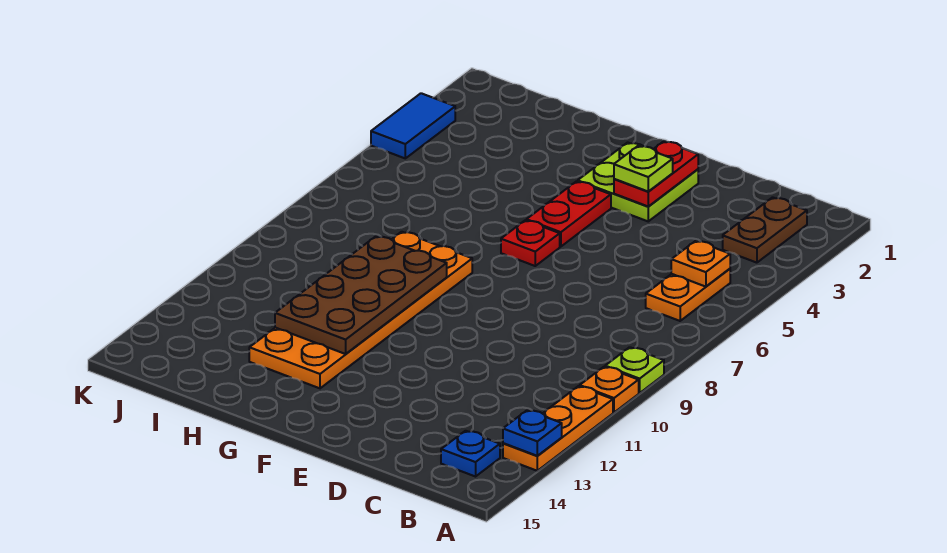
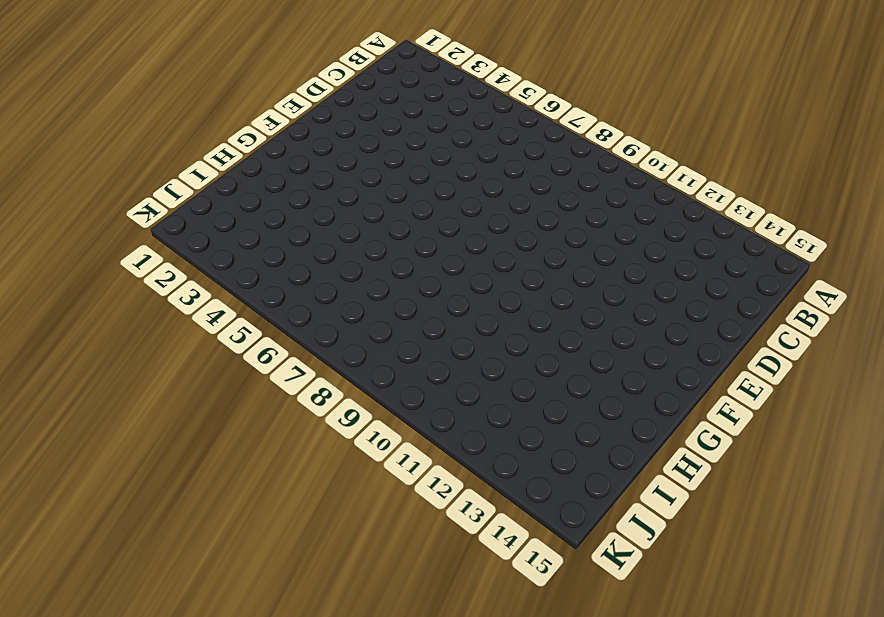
none -> lime plate A9 level 1
none -> orange plate A10 level 1
none -> orange plate A11:A13 level 1

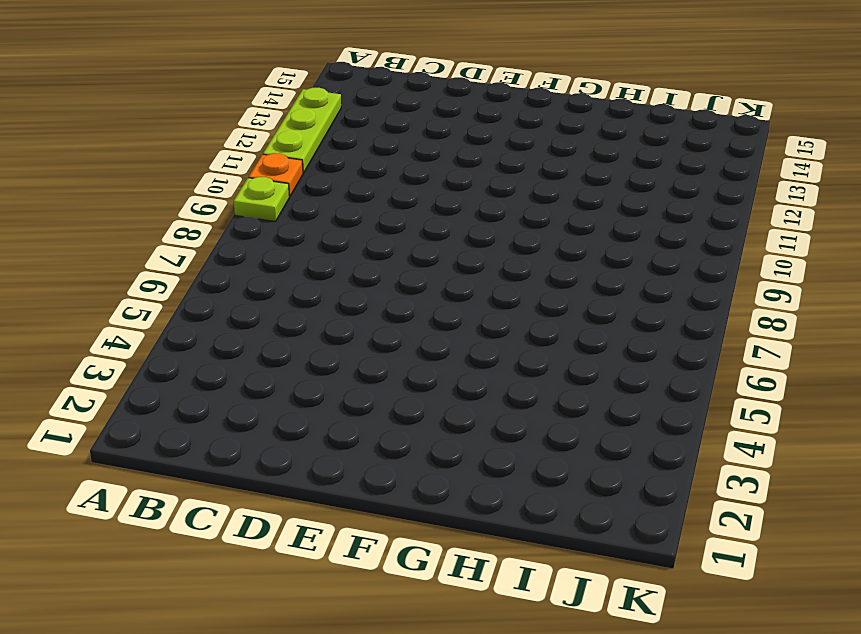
lime plate A11:A13 level 1 -> orange plate A11:A13 level 1
none -> brown plate B2:B3 level 1
none -> orange plate B5:B6 level 1
none -> blue plate B14 level 1

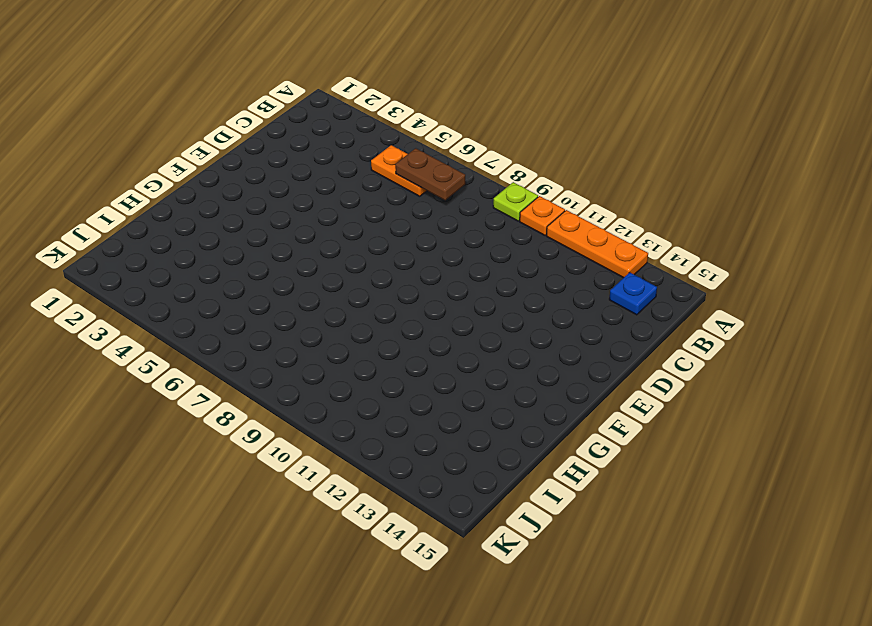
brown plate B6:B7 level 2 -> brown plate B2:B3 level 1
none -> lime plate E2:F3 level 1
none -> red plate F4:F5 level 1
none -> red plate F6 level 1

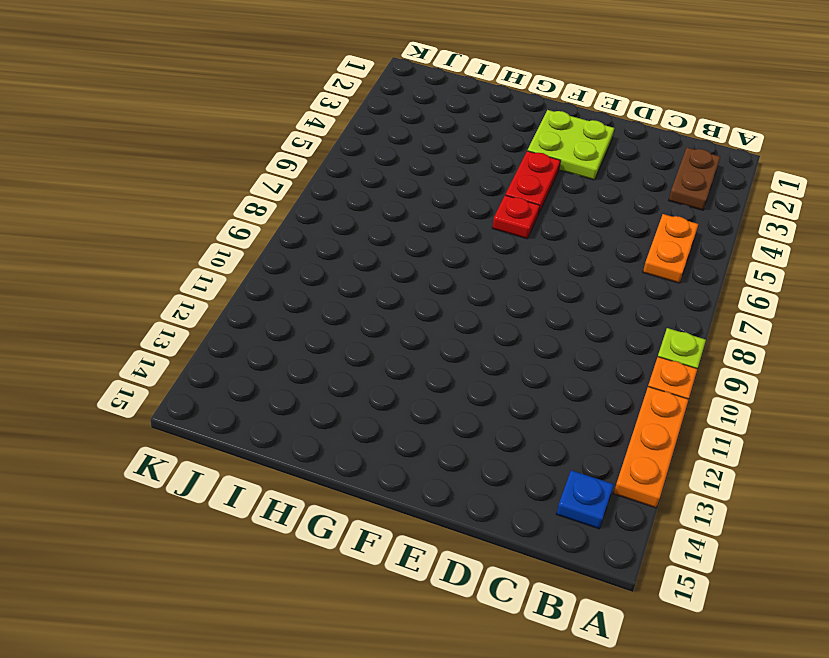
none -> orange plate G8:H13 level 1
none -> blue tile K3:K4 level 1
none -> blue plate A13 level 2

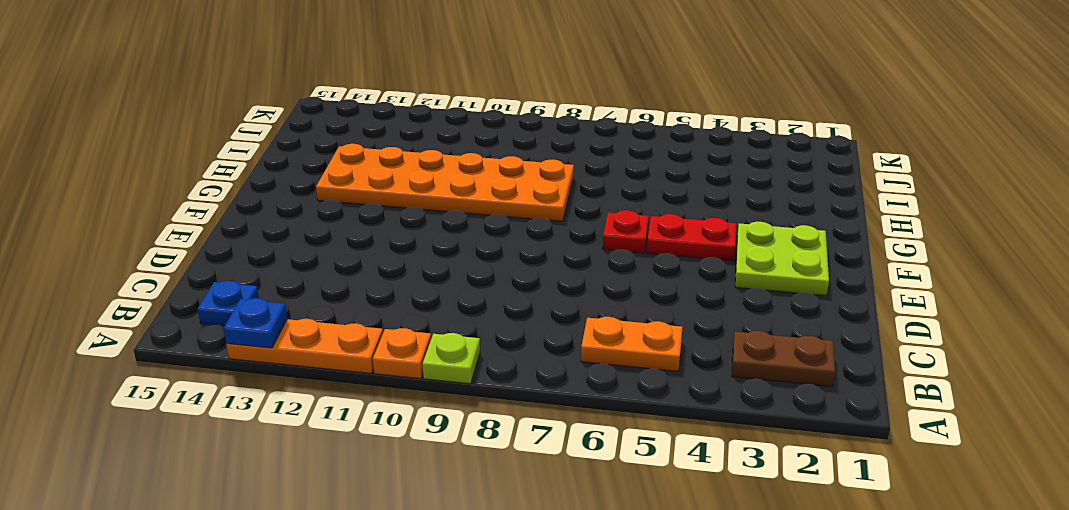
none -> blue tile K3:K4 level 1
none -> orange plate B5 level 2
none -> red plate E2:E3 level 2

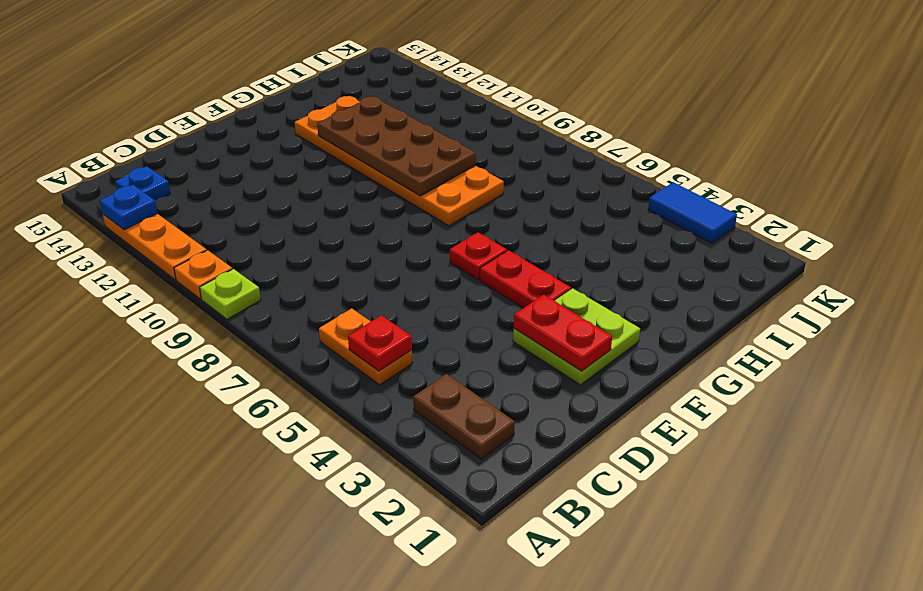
red plate B5 level 2 -> orange plate B5 level 2
none -> lime plate E3 level 3

